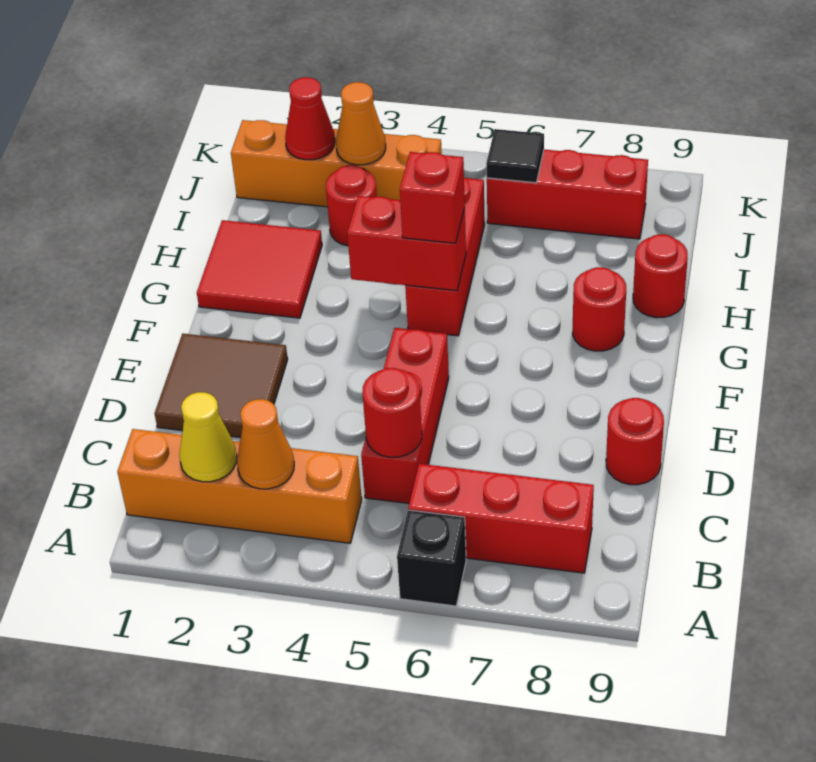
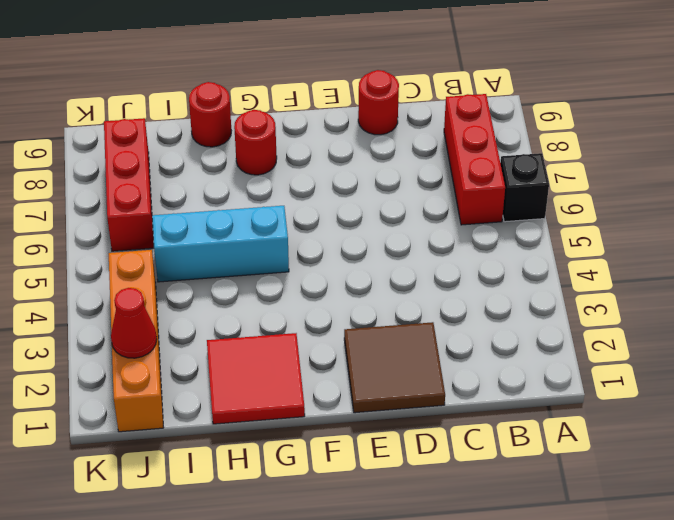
cyan brick G5:I5 level 1 -> red brick G5:I5 level 1
none -> orange brick B1:B4 level 1
none -> red brick C5:E5 level 1
none -> red round brick I3 level 1

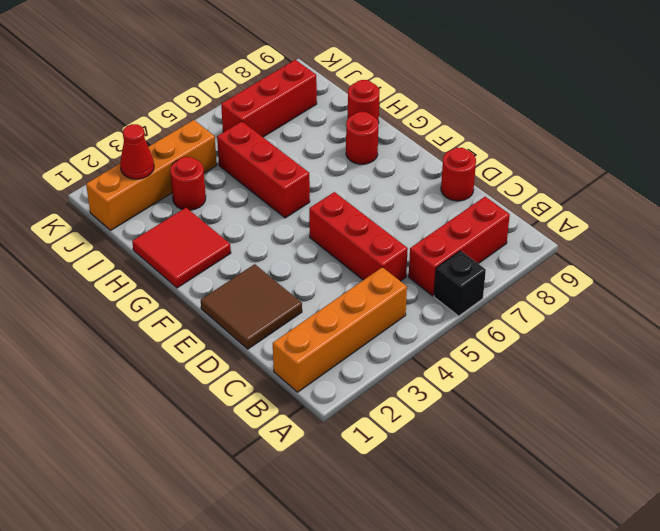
none -> yellow cone B2 level 2
none -> orange cone B3 level 2
none -> red round brick C5 level 2

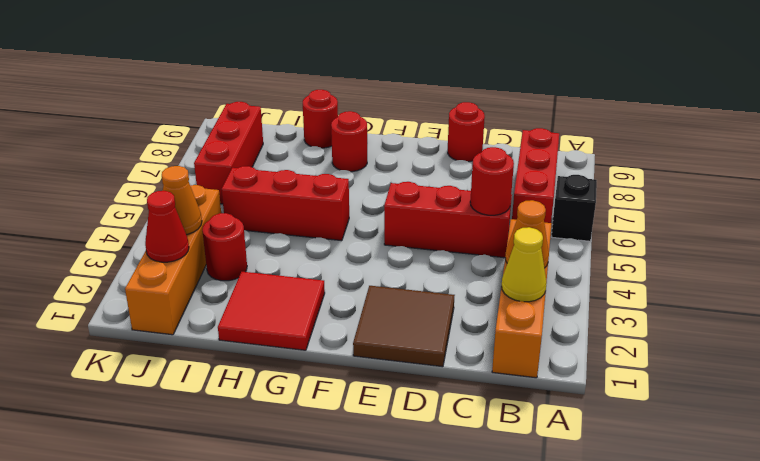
none -> red brick G4:G5 level 2
none -> black tile J6 level 2
none -> red brick G5 level 3

